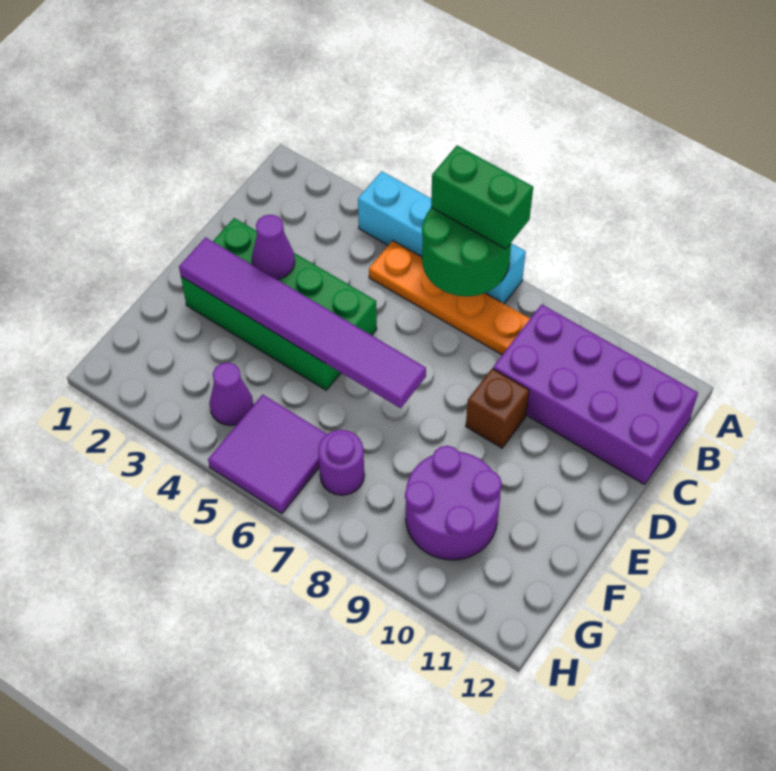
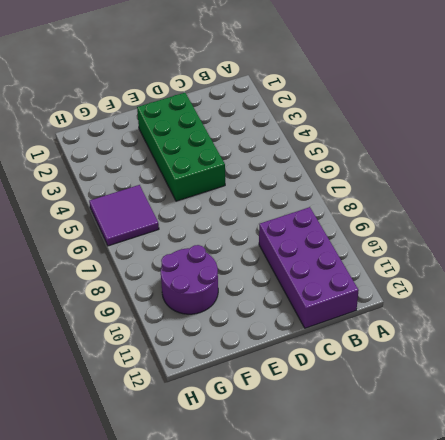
none -> cyan brick A4:A7 level 1
none -> orange plate B5:B8 level 1
none -> brown brick D9 level 1

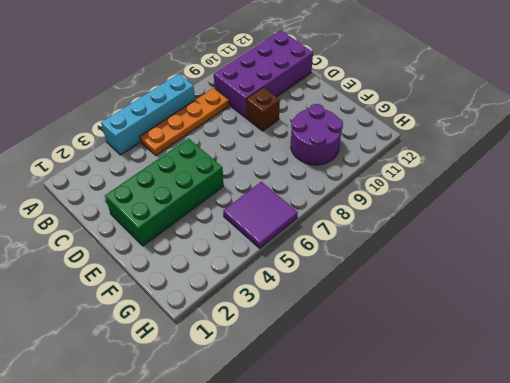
none -> purple cone G4 level 1
none -> purple round brick G7 level 1
none -> green round brick A6:B7 level 2

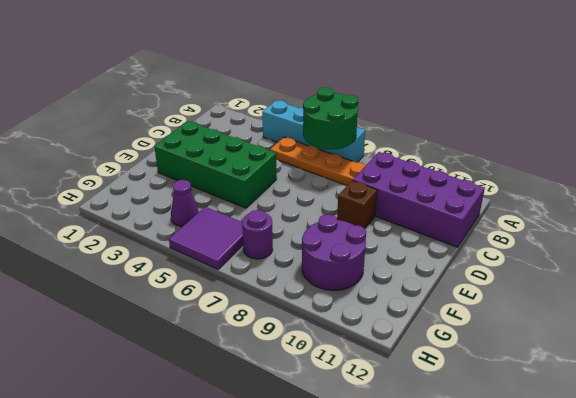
none -> purple cone D3 level 2
none -> purple tile E2:E7 level 2
none -> green brick A6:A7 level 3

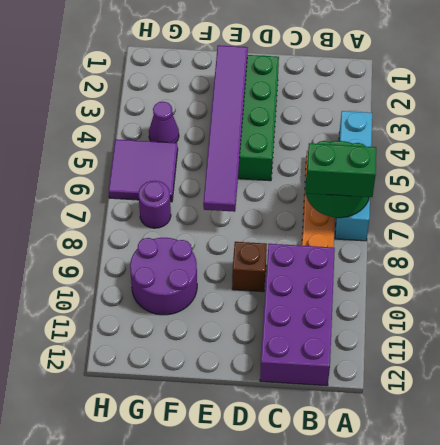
green brick A7:B7 level 3 -> green brick A6:A7 level 3
none -> purple cone D3 level 2

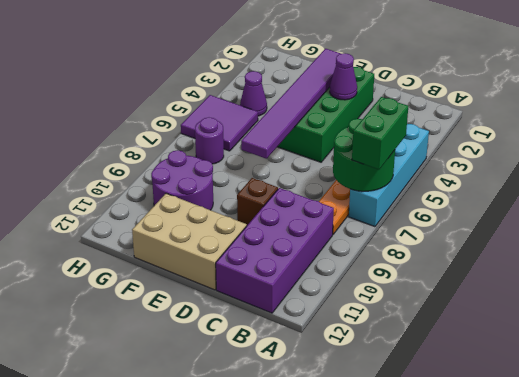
tan brick D11:F12 level 1 -> none

